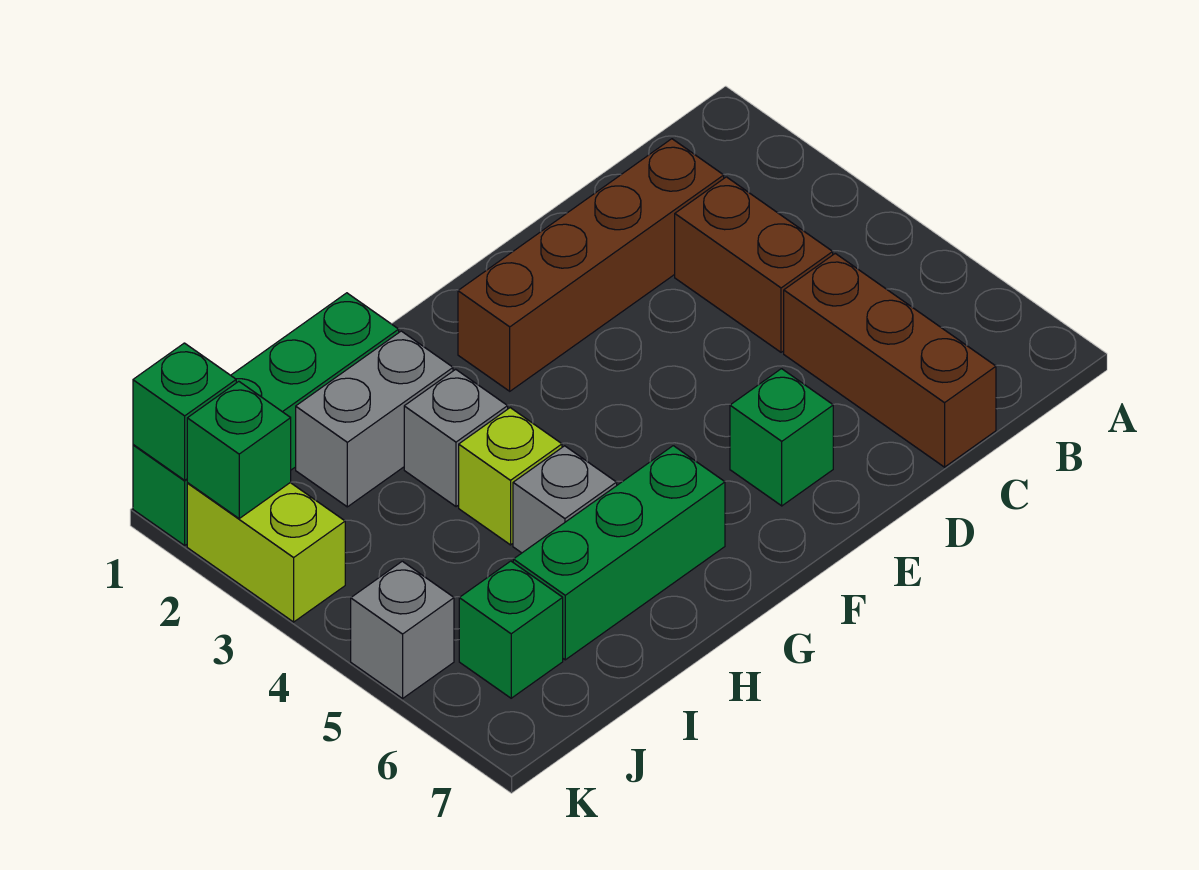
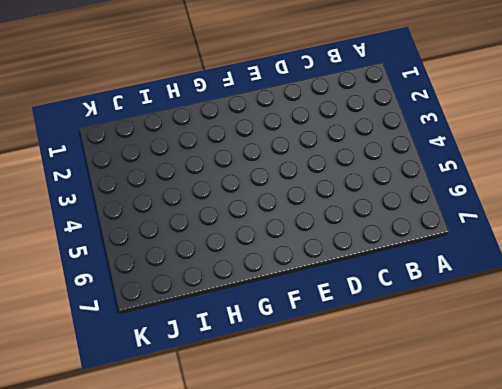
none -> brown brick C2:F2 level 1
none -> brown brick C3:C4 level 1
none -> brown brick C5:C7 level 1

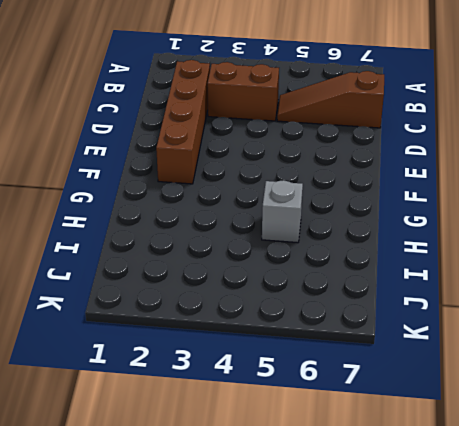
brown slope C5:C7 level 1 top 7 -> brown brick C5:C7 level 1
none -> green brick E6 level 1
none -> green brick G6:I6 level 1
none -> green brick H1:K1 level 1

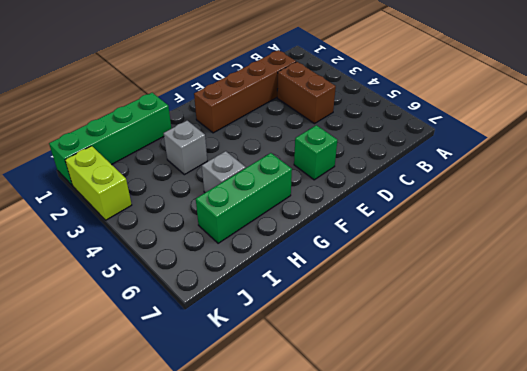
none -> brown brick C5:C7 level 1
none -> grey brick H2:I2 level 1
none -> lime brick H4 level 1

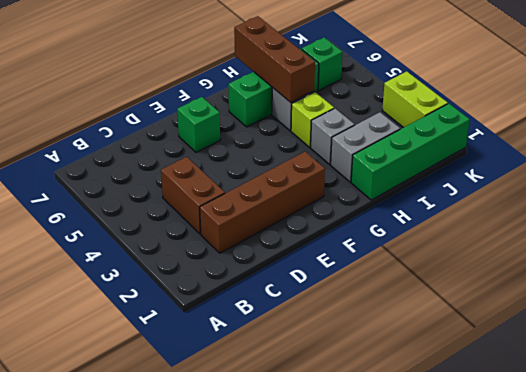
brown brick H5:H7 level 2 -> brown brick C5:C7 level 1
none -> grey brick K5 level 1
none -> green brick K1 level 2
none -> green brick K2 level 2

